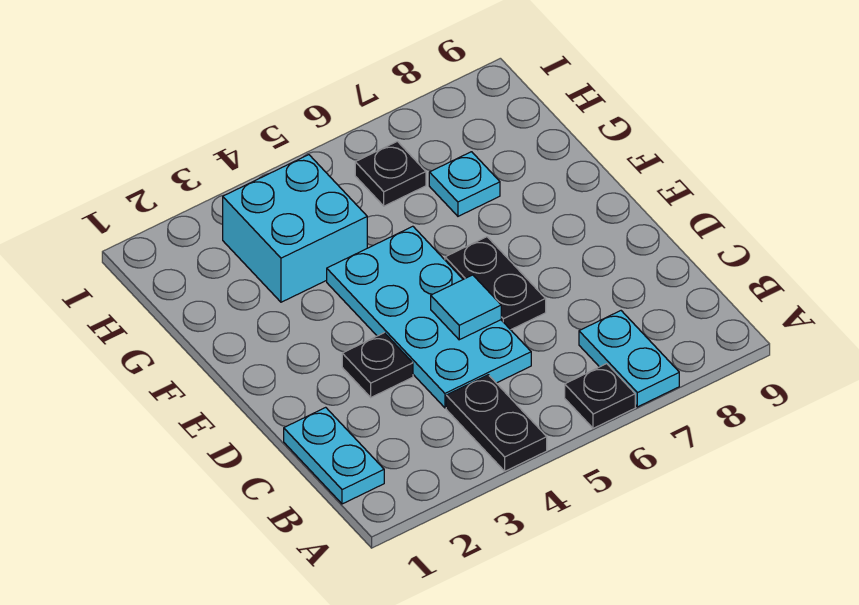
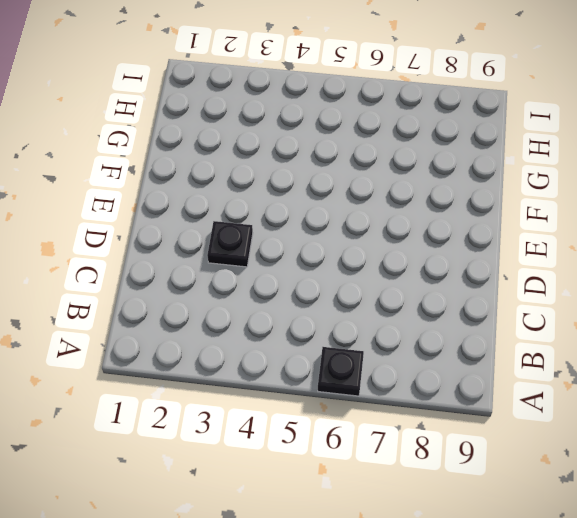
none -> black plate A4:B4 level 1
none -> cyan plate A7:B7 level 1

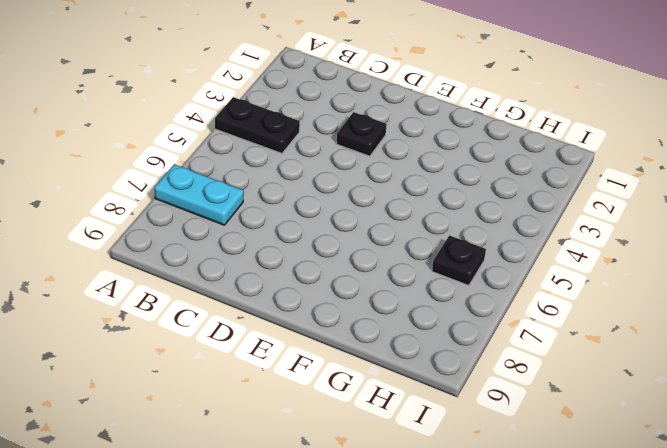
none -> black plate A6 level 1
none -> cyan plate B1:C1 level 1

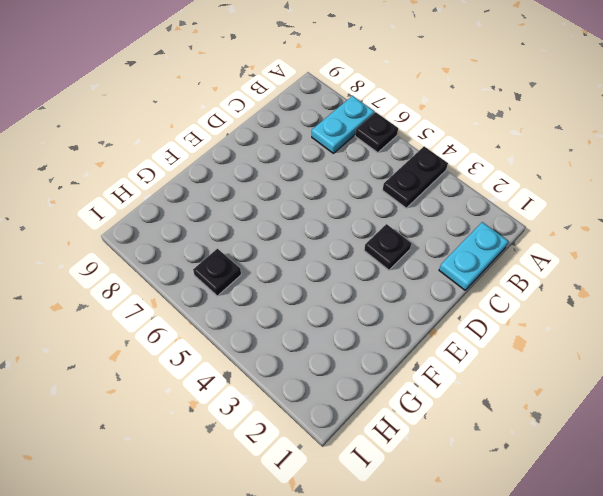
none -> cyan plate C4:F5 level 1
none -> black plate D6:E6 level 1

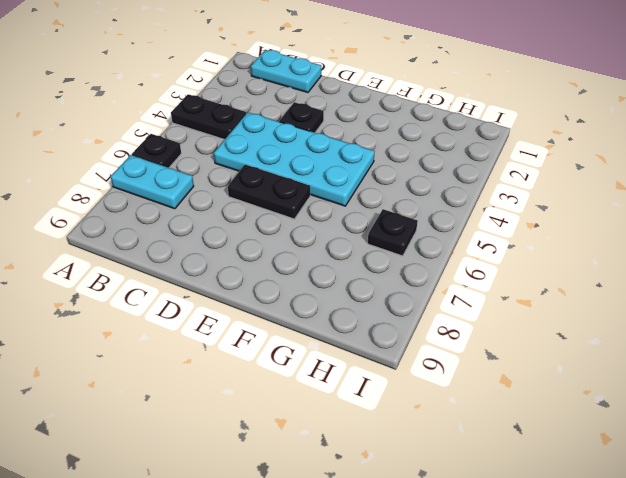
none -> cyan brick G3:H4 level 1
none -> cyan plate G7 level 1

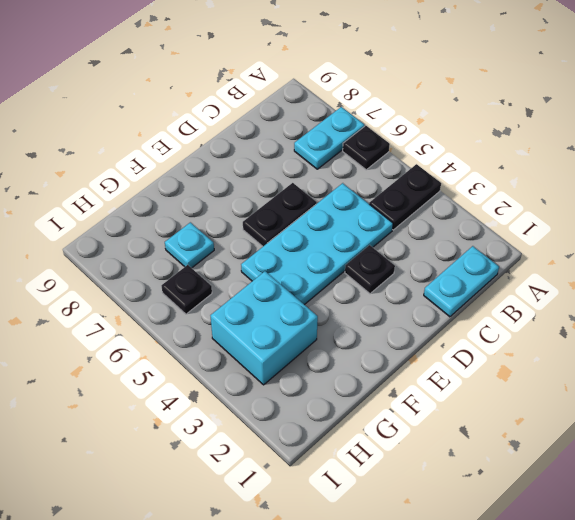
none -> cyan tile D5 level 2

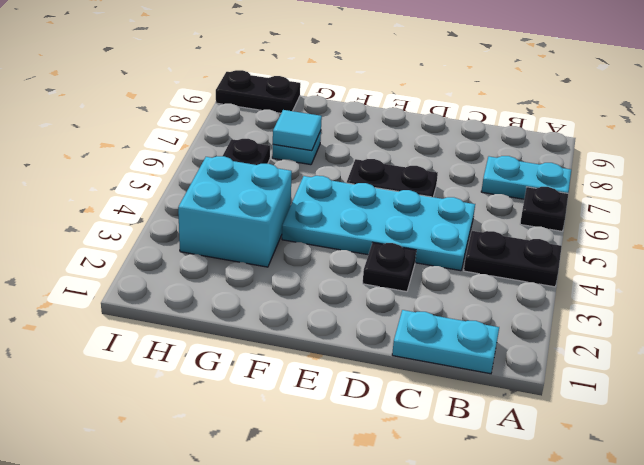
cyan tile G7 level 2 -> cyan tile D5 level 2
black plate H9:I9 level 1 -> none

